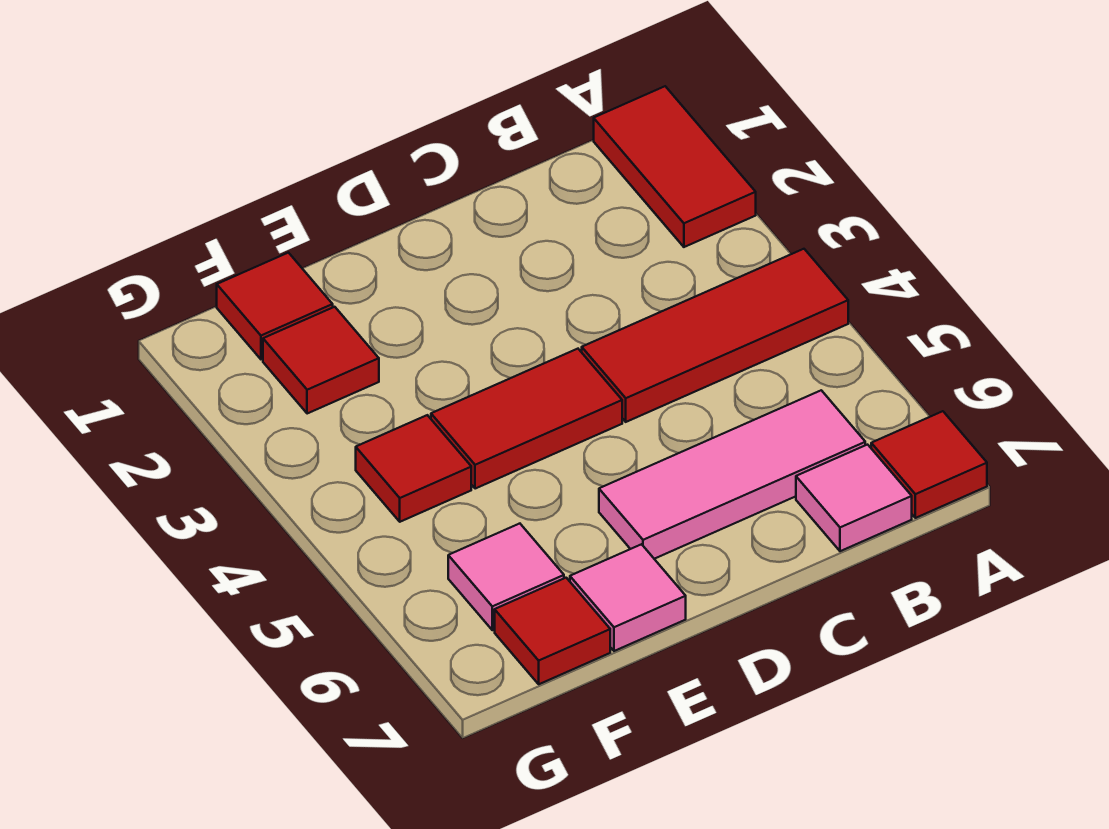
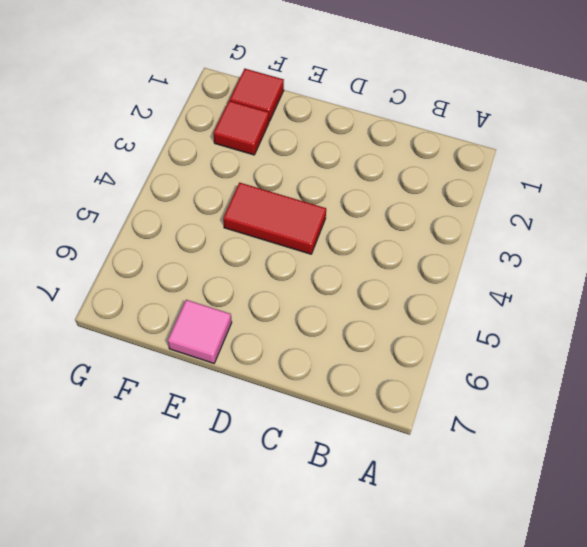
none -> red tile A1:A2 level 1
none -> red tile A4:C4 level 1
none -> red tile A7 level 1

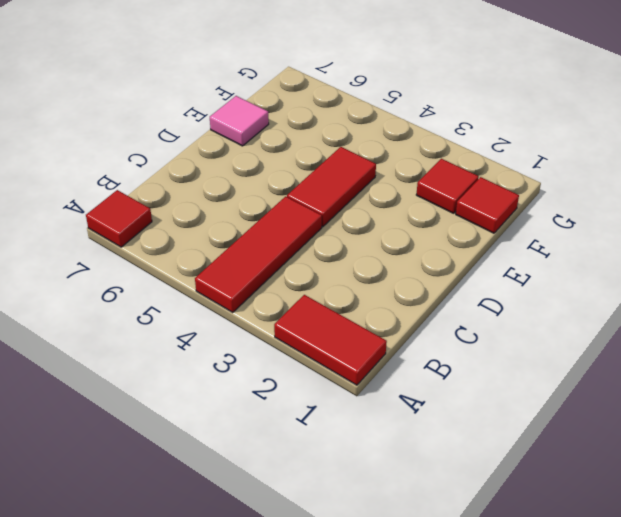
none -> pink tile B6:D6 level 1
none -> pink tile B7 level 1
none -> red tile F4 level 1

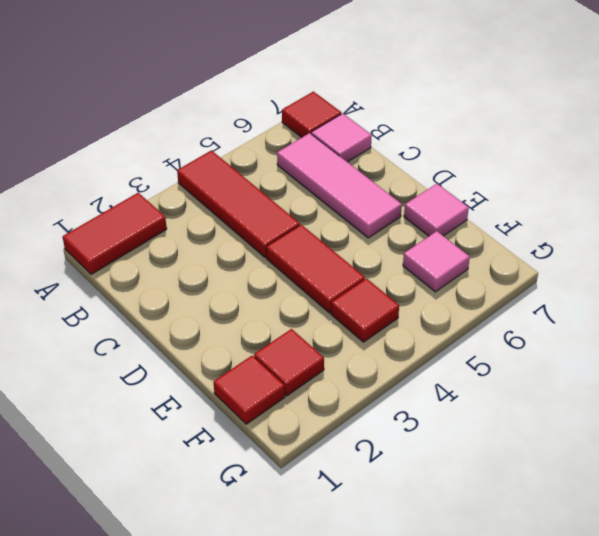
none -> red tile F7 level 1

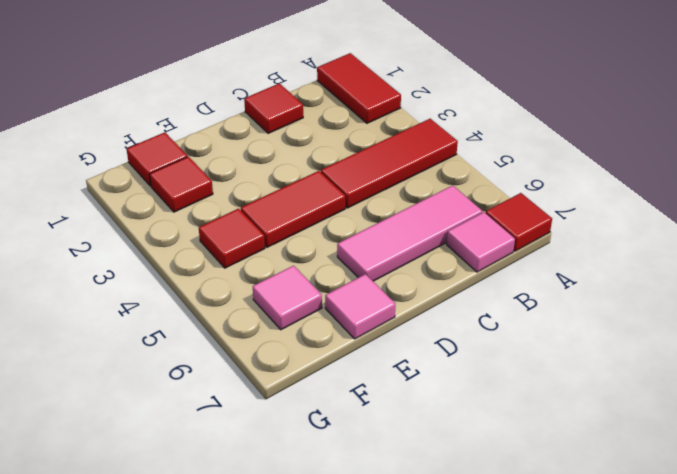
red tile C1 level 1 -> red tile F7 level 1

